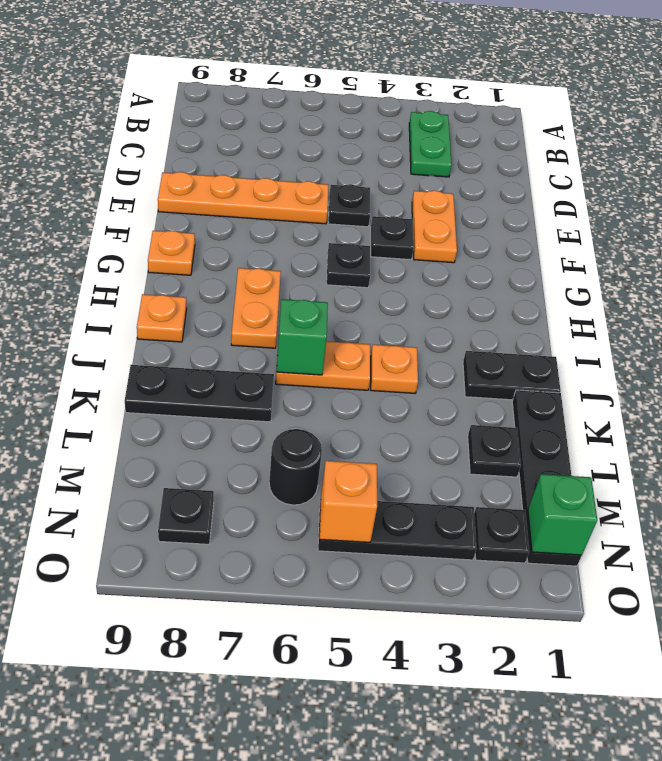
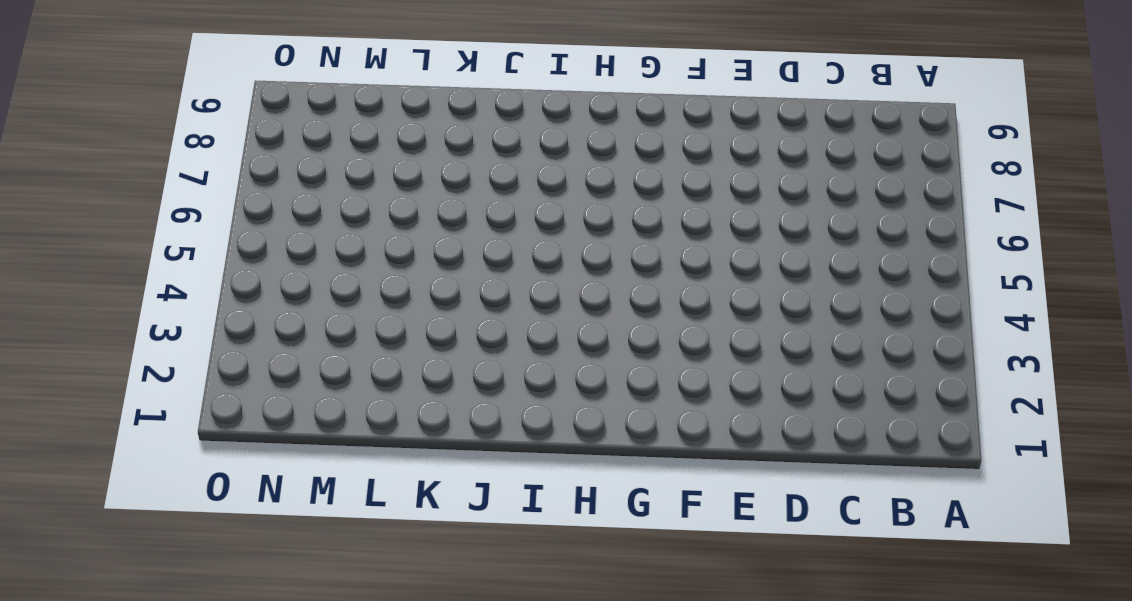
none -> green plate B3:C3 level 1
none -> orange plate E3:F3 level 1
none -> black plate E5 level 1

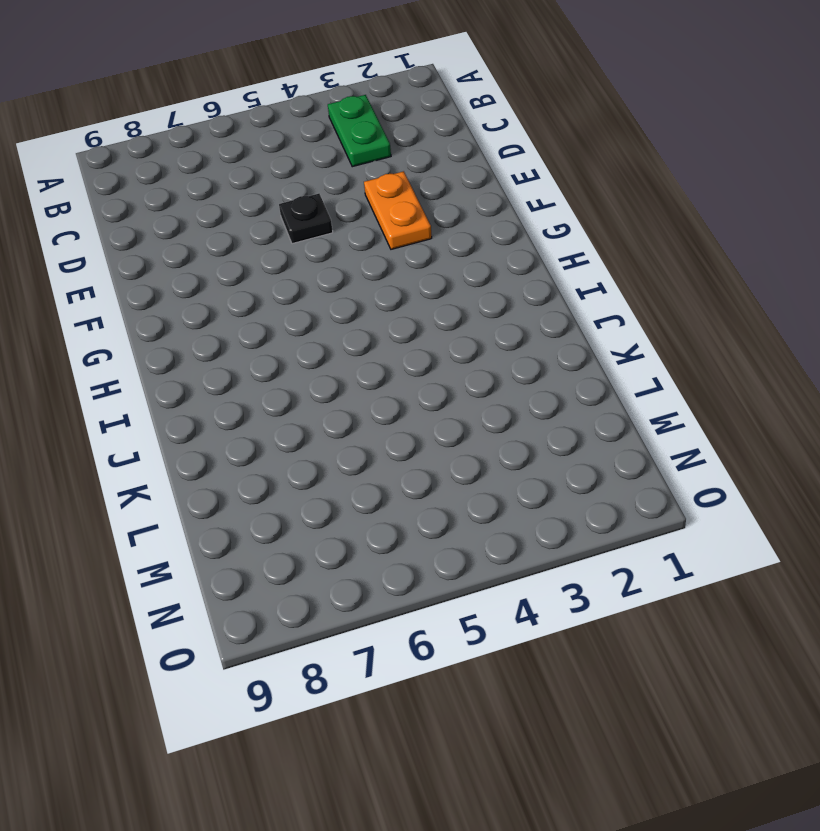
none -> orange plate E6:E9 level 1
none -> black plate F4 level 1
none -> black plate G5 level 1

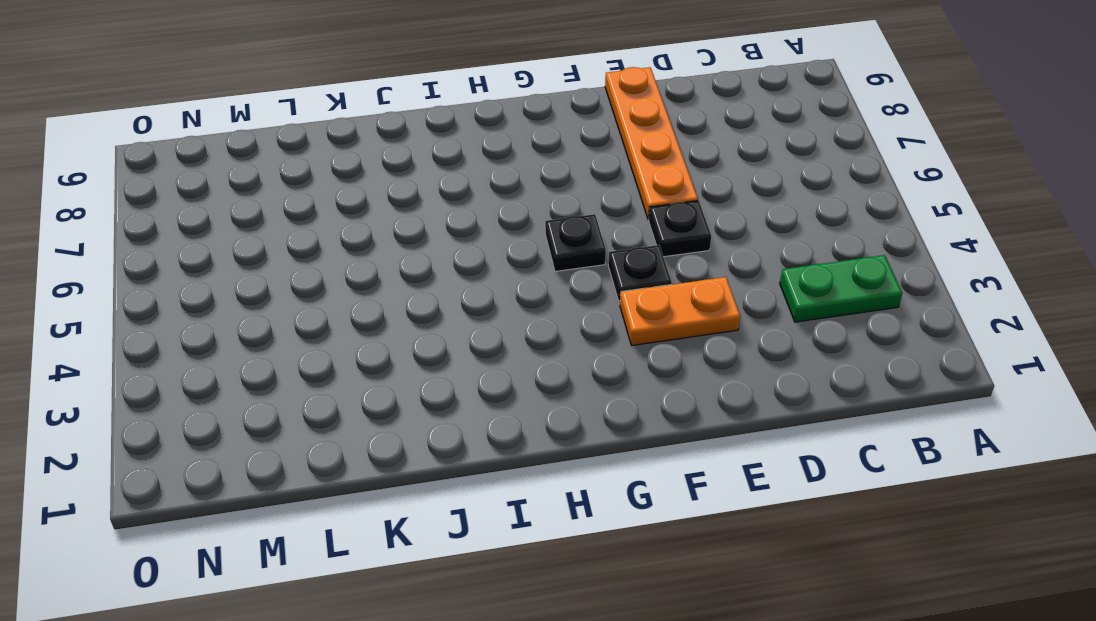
none -> orange plate G9 level 1
none -> orange plate H7:I7 level 1
none -> orange plate I9 level 1

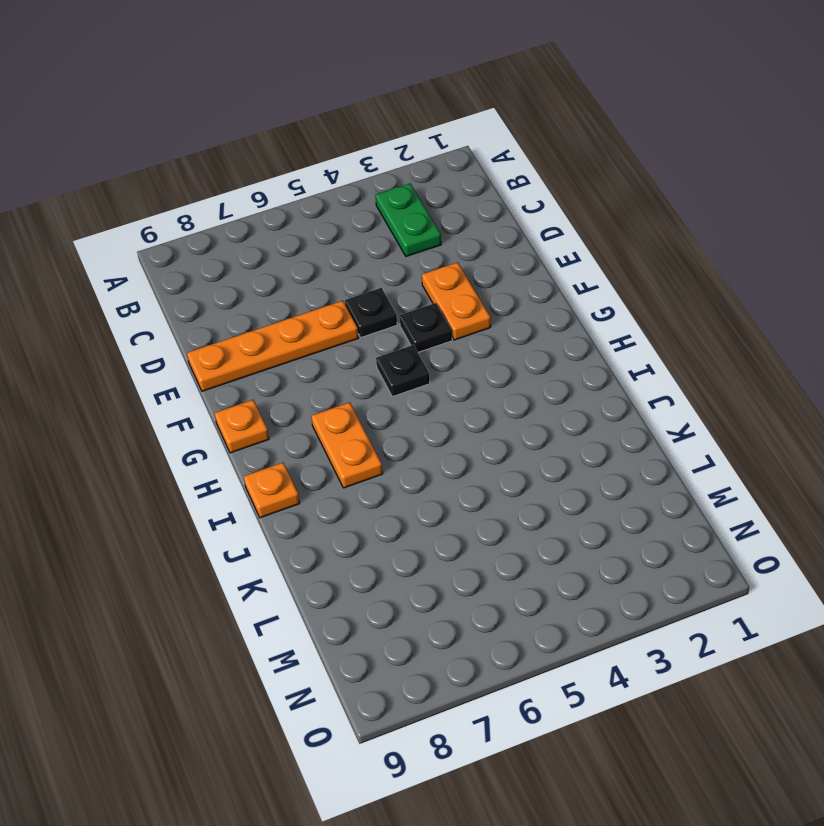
none -> black plate J1:J2 level 1
none -> orange plate J4 level 1
none -> orange plate J5:J6 level 1

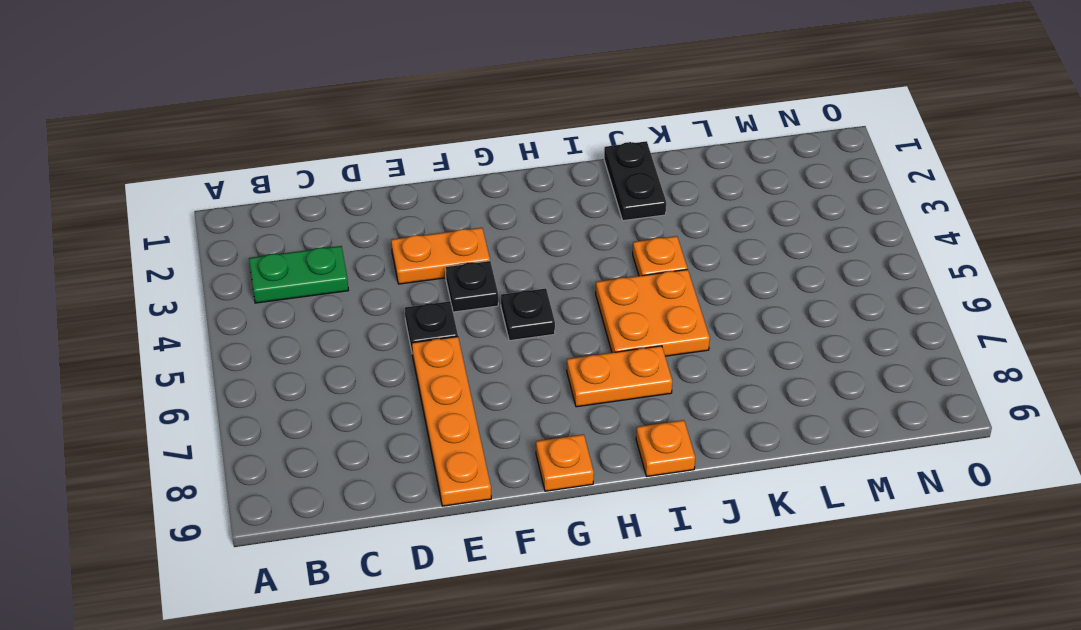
orange plate I5:J6 level 1 -> orange plate J5:J6 level 1
none -> black plate K1:N1 level 1
none -> black plate K7:K9 level 1
none -> black plate L2 level 1

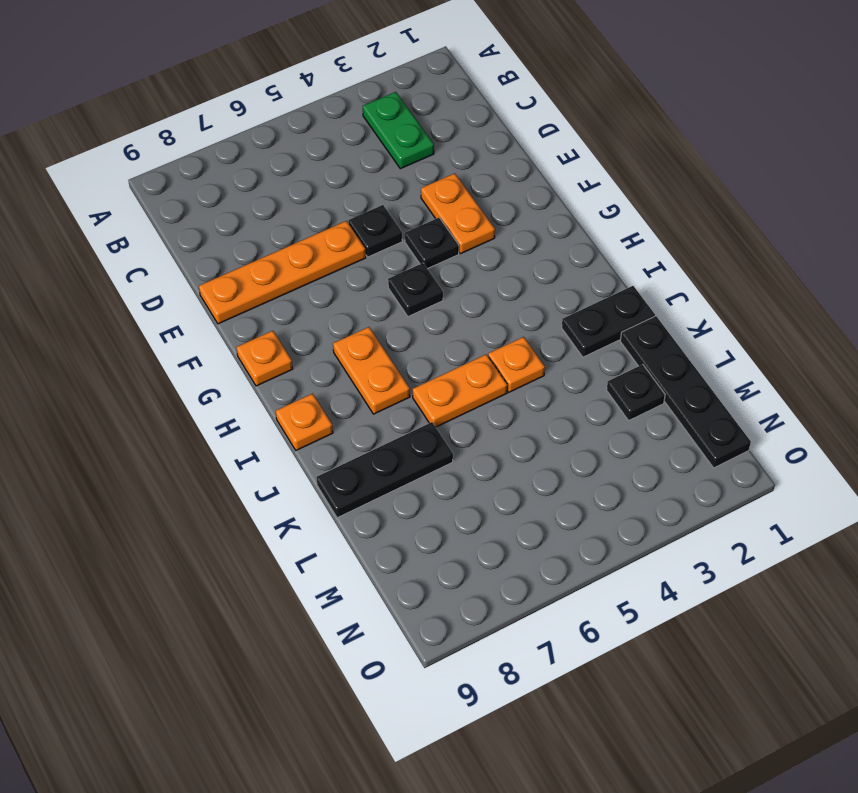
none -> black round brick M6 level 1
none -> black plate N2 level 1
none -> black plate N3:N5 level 1

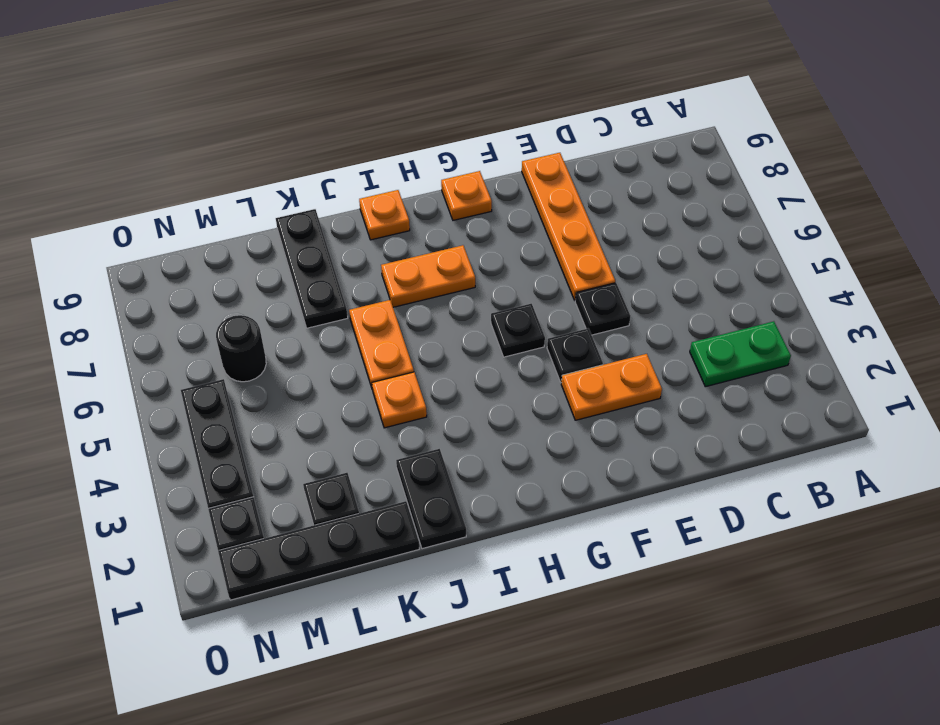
none -> black plate N8 level 1
none -> green brick J6 level 2
none -> green brick N1 level 2

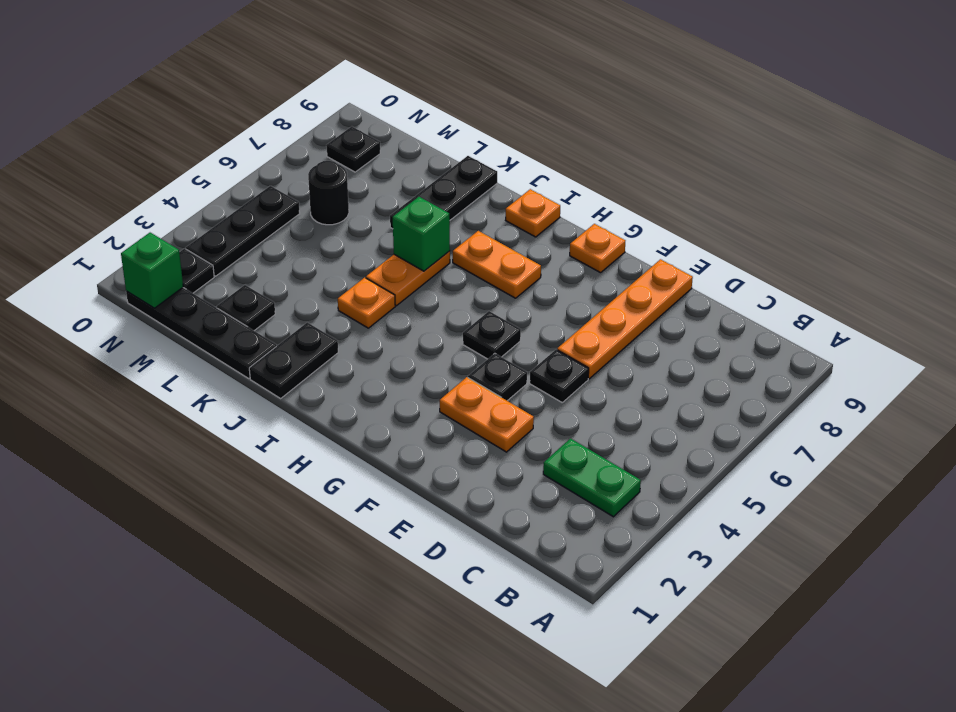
none -> orange brick N5 level 2

